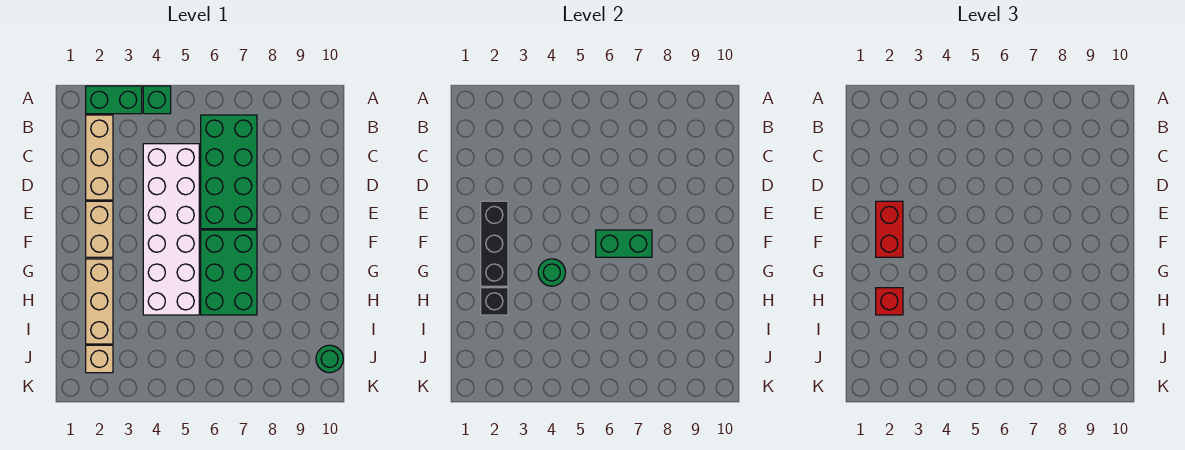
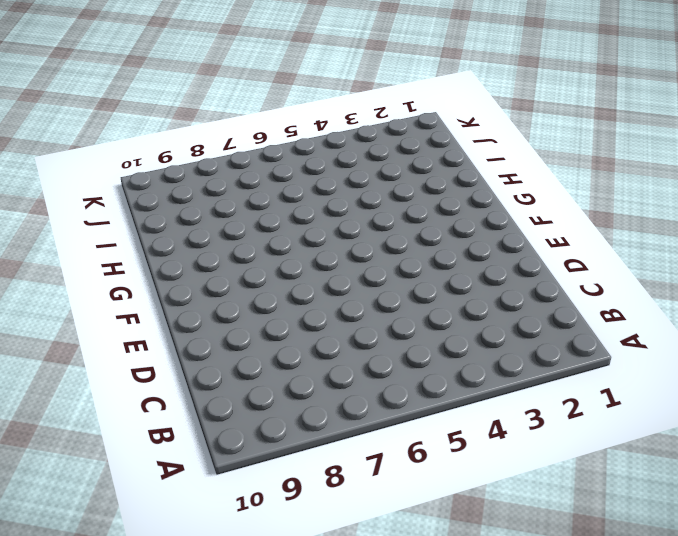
none -> green brick A2:A3 level 1
none -> green brick A4 level 1
none -> tan brick B2:D2 level 1

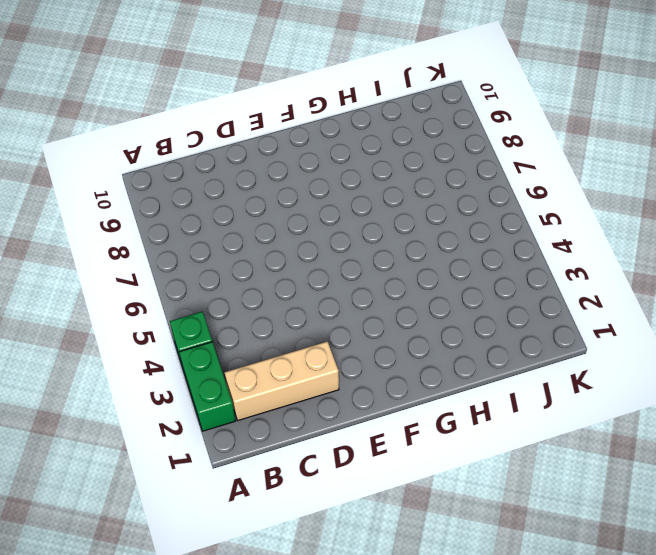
none -> green brick B6:E7 level 1
none -> white brick C4:H5 level 1
none -> tan brick E2:F2 level 1

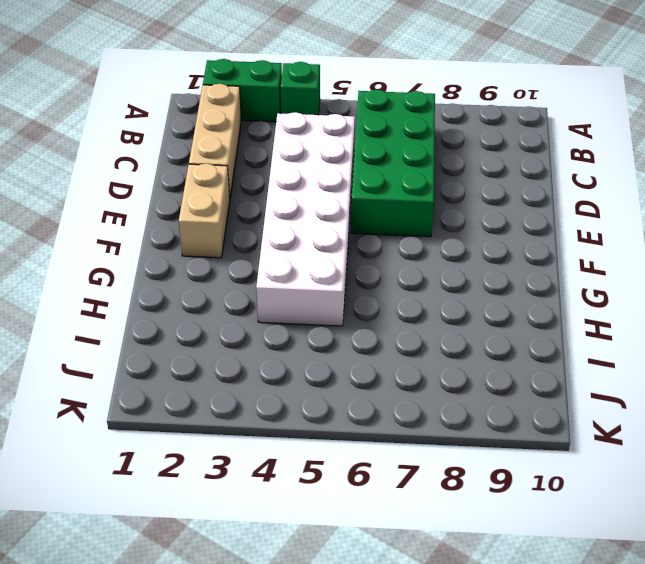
none -> green brick F6:H7 level 1
none -> tan brick G2:I2 level 1
none -> tan brick J2 level 1

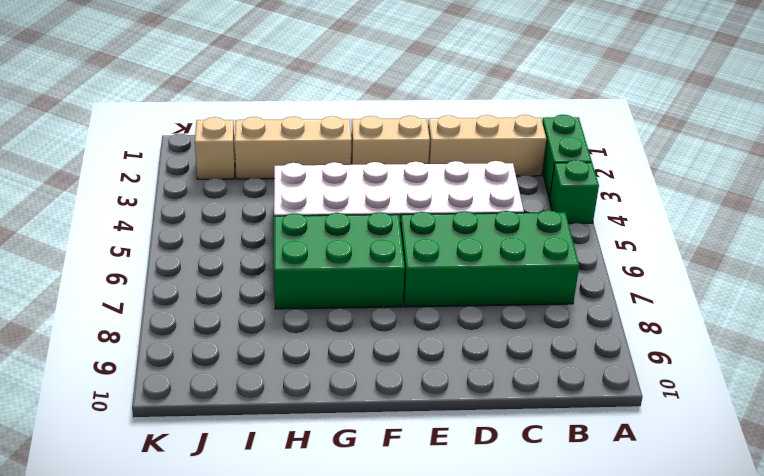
none -> green round brick J10 level 1
none -> black brick E2:G2 level 2
none -> green brick F6:F7 level 2

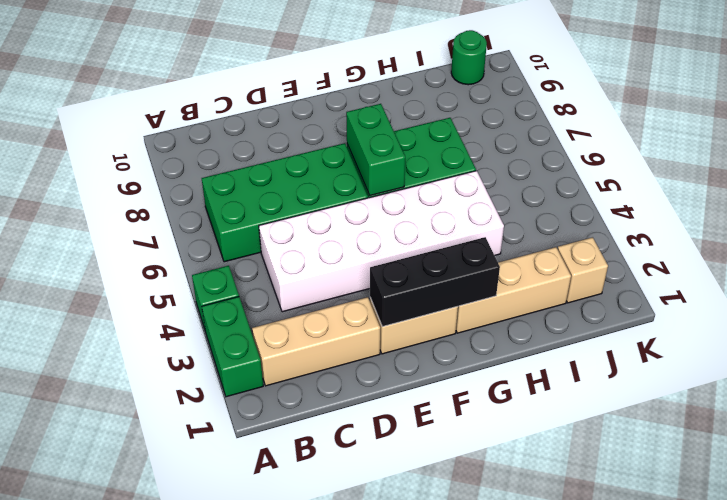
none -> green round brick G4 level 2
none -> black brick H2 level 2
none -> red brick E2:F2 level 3

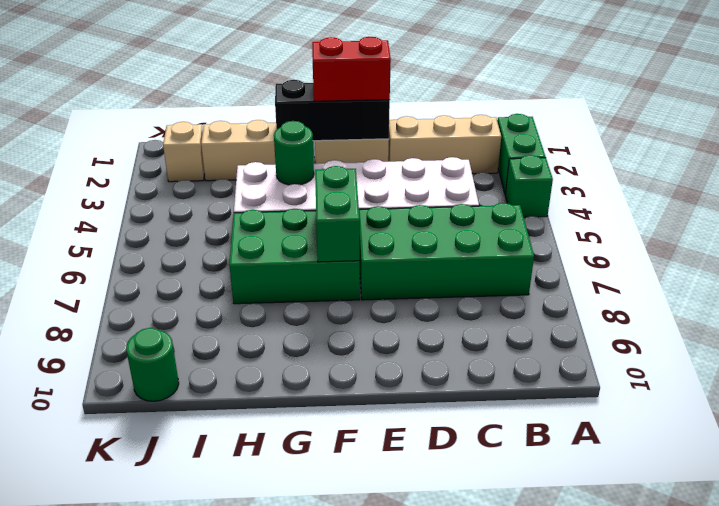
none -> black brick H2 level 2
none -> red brick H2 level 3

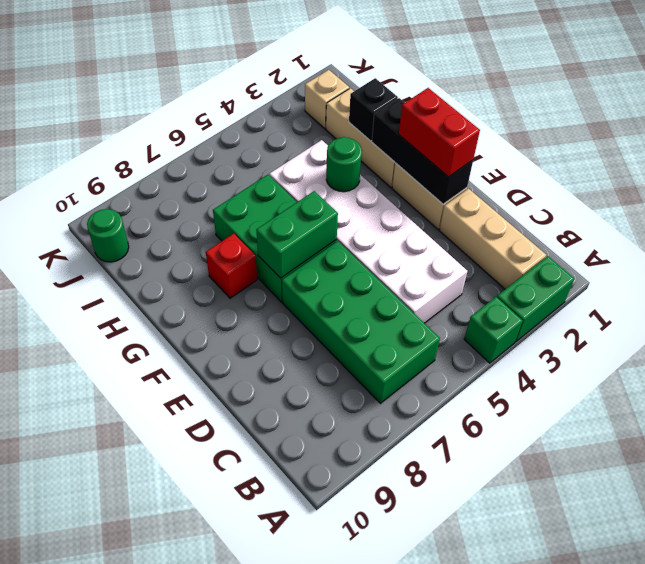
red brick G8 level 1 -> red brick H2 level 3

